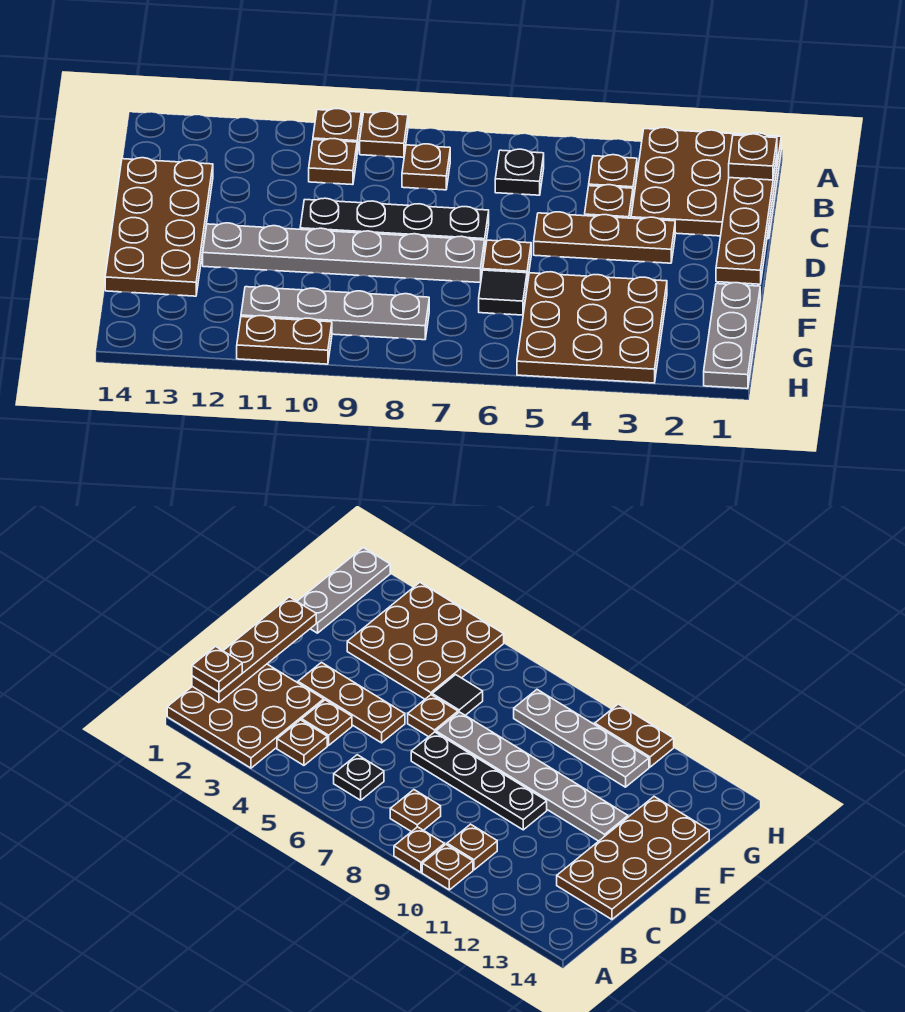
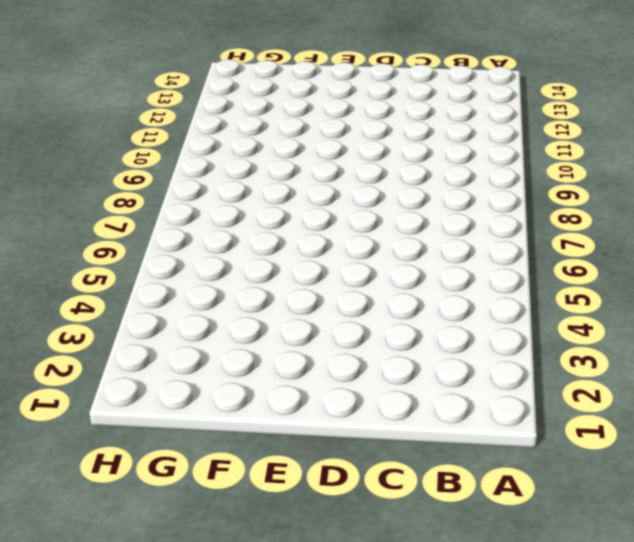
none -> brown plate A1:C3 level 1
none -> brown plate A9 level 1
none -> brown plate A10 level 1

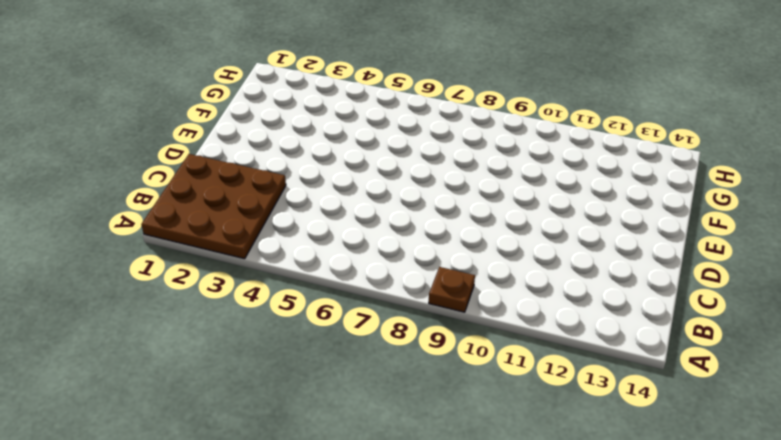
none -> brown plate A10 level 1
none -> brown plate B4 level 1
none -> black plate B6 level 1

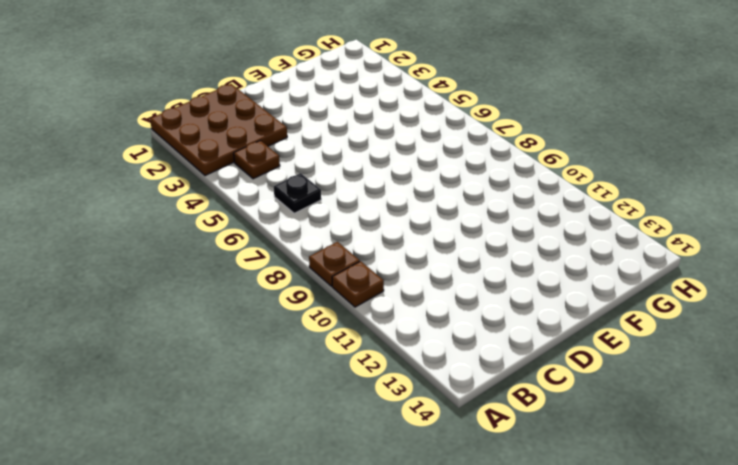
none -> brown plate B8 level 1
none -> brown plate B10 level 1
none -> brown plate C4 level 1

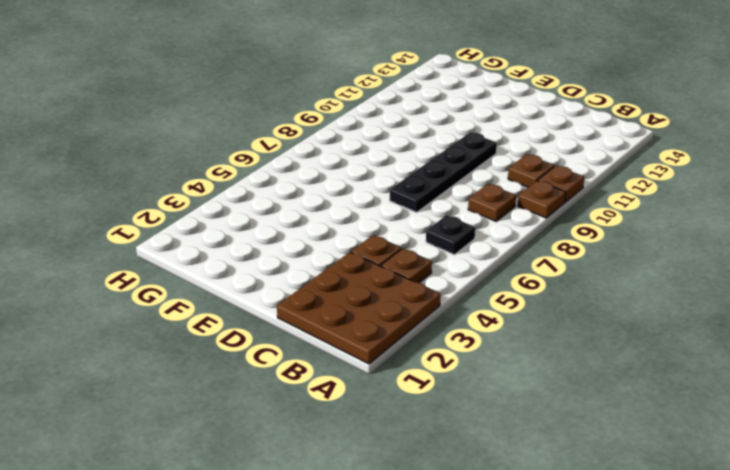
none -> brown plate C13:F14 level 1
none -> brown plate D3:D5 level 1
none -> brown plate E6 level 1

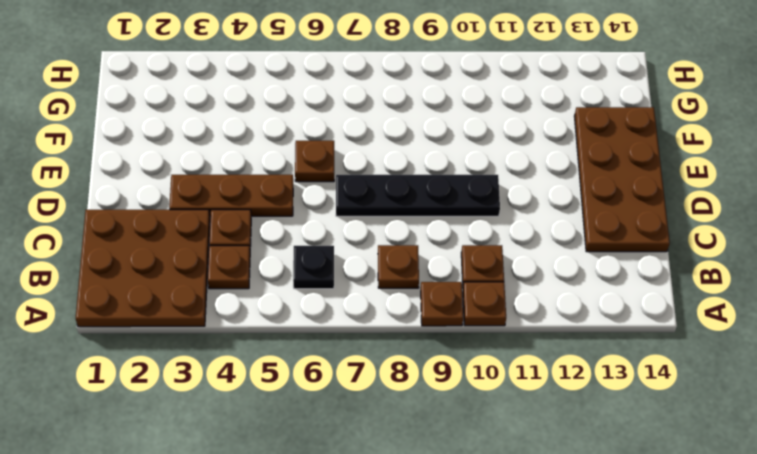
none -> grey plate E7:E12 level 1
none -> grey plate F1:H1 level 1
none -> brown plate F3:H5 level 1

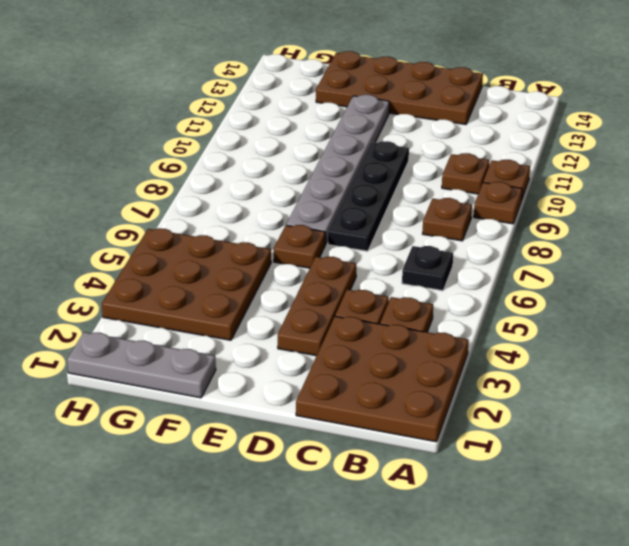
none -> black tile F6 level 1
none -> grey plate G8:G11 level 1
none -> brown plate H10:H11 level 1

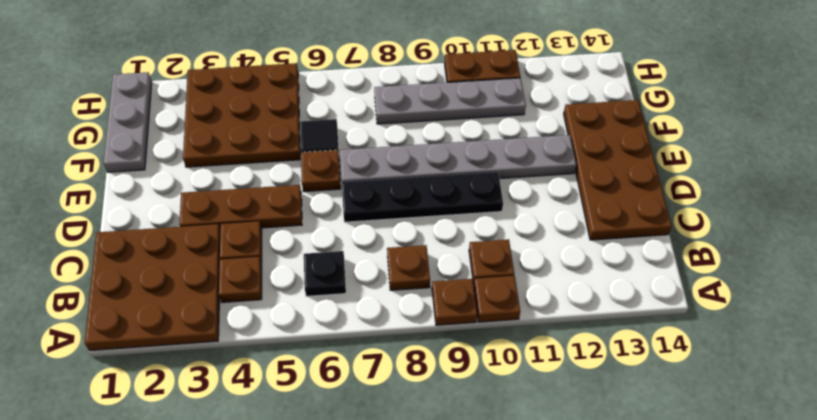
none -> brown plate B1:E1 level 2
none -> brown plate B1 level 3

